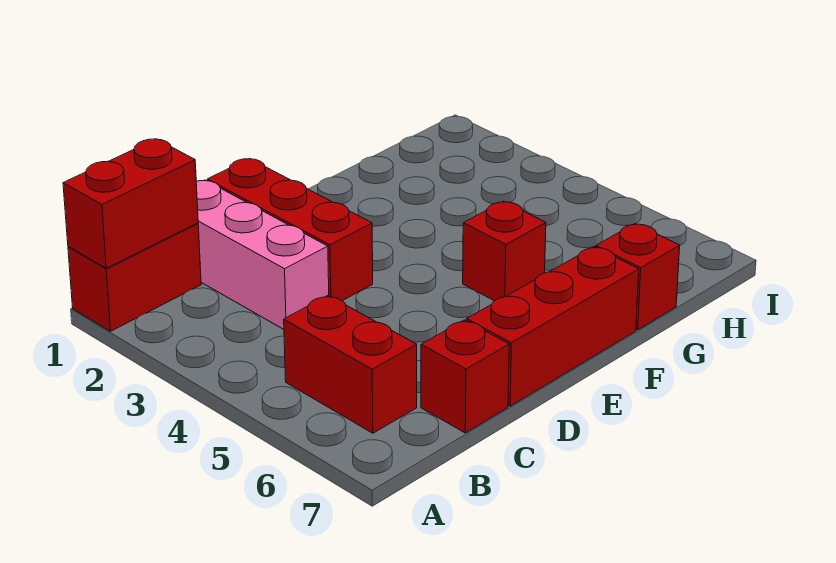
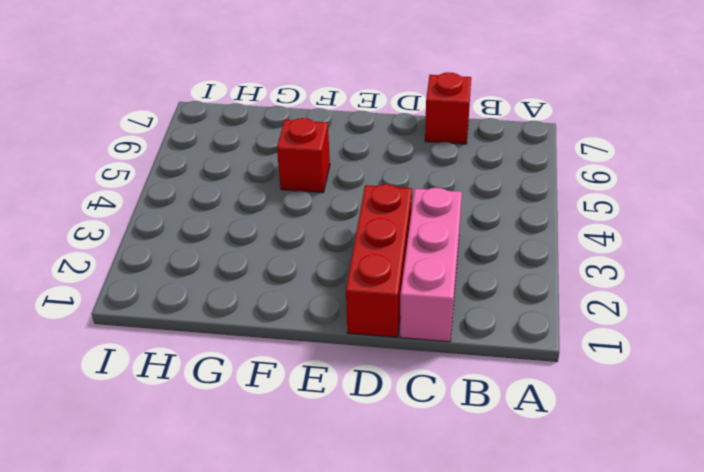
none -> red brick A1:B1 level 1
none -> red brick B5:B6 level 1

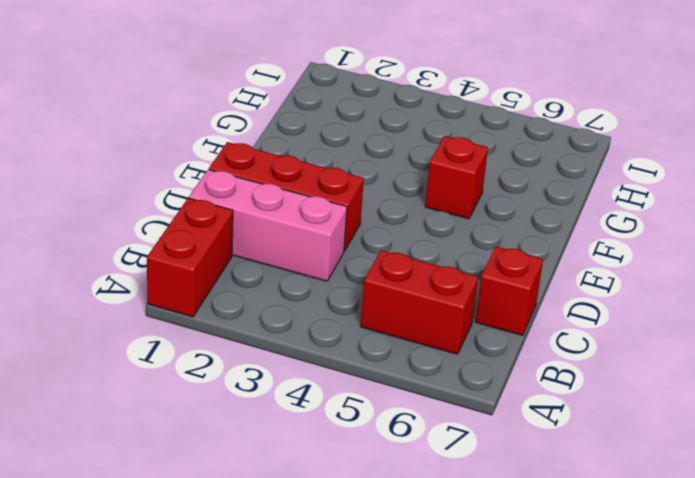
none -> red brick D7:F7 level 1
none -> red brick G7 level 1

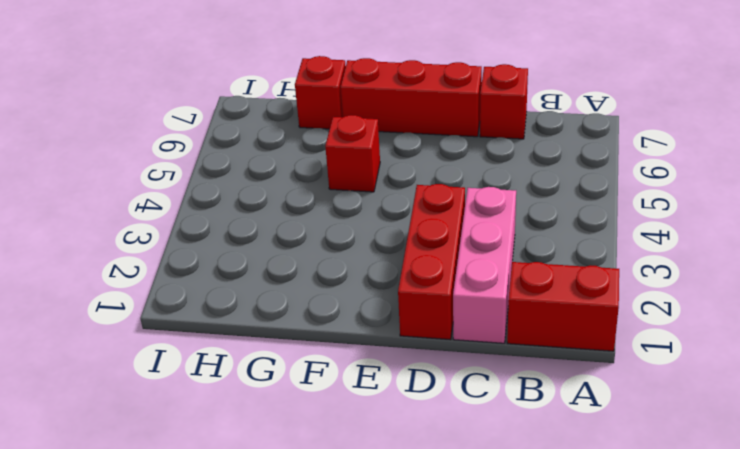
none -> red brick B5:B6 level 1
none -> red brick A1:B1 level 2

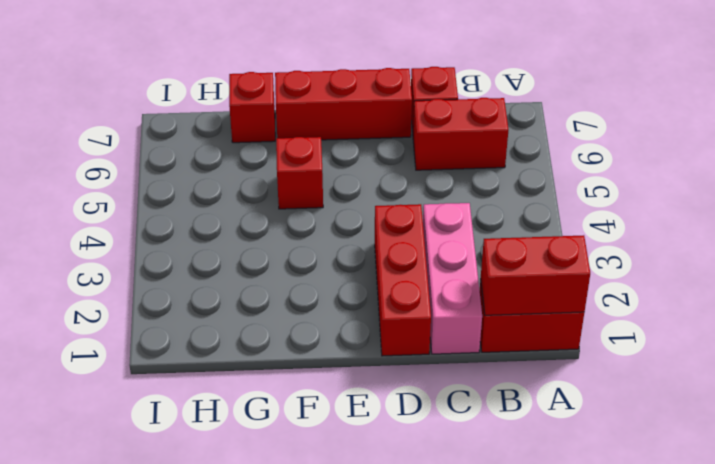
red brick B6:C6 level 1 -> red brick B5:B6 level 1

